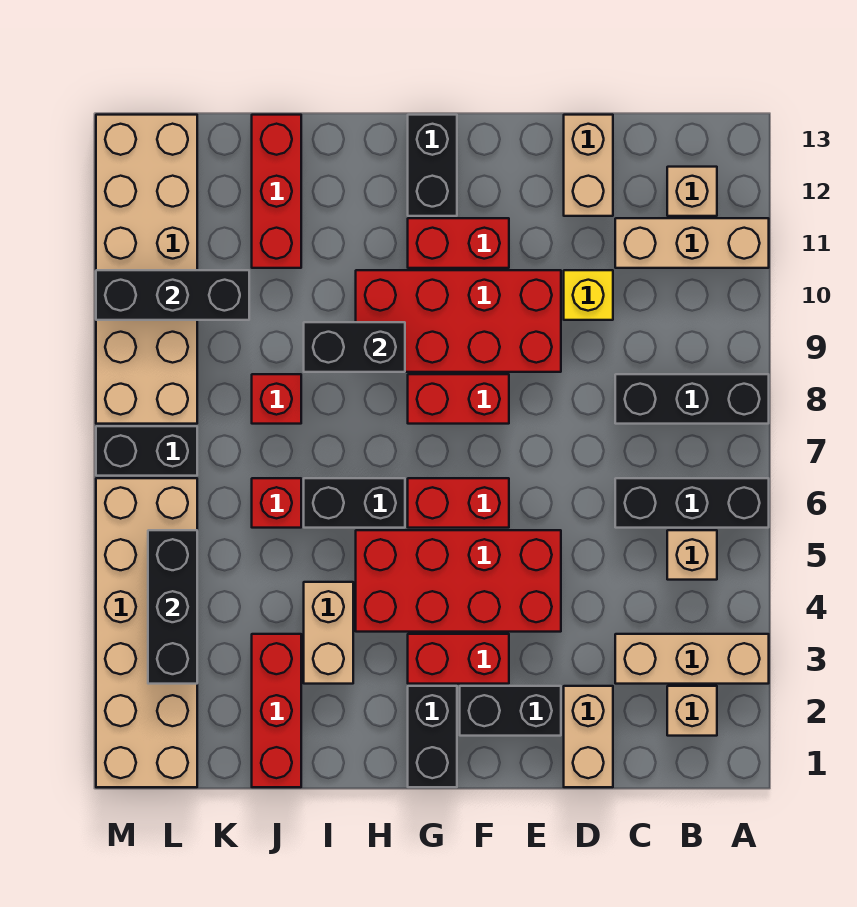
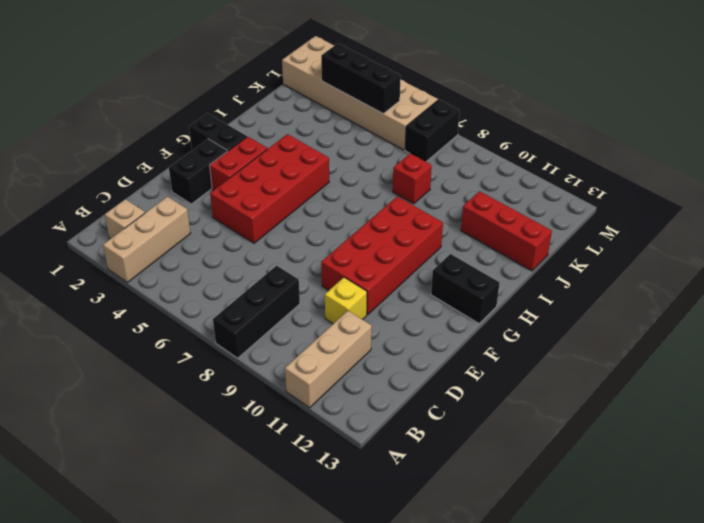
none -> black brick A6:C6 level 1
none -> tan brick B5 level 1
none -> tan brick B12 level 1
none -> tan brick D1:D2 level 1

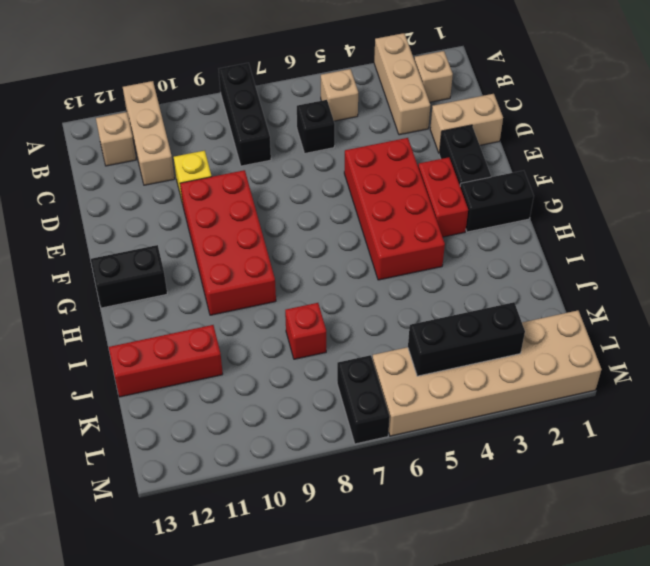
black brick C6 level 1 -> black brick A6:C6 level 1
none -> tan brick D12:D13 level 1
none -> red brick F6:G6 level 1
none -> red brick F8:G8 level 1
none -> red brick F11:G11 level 1

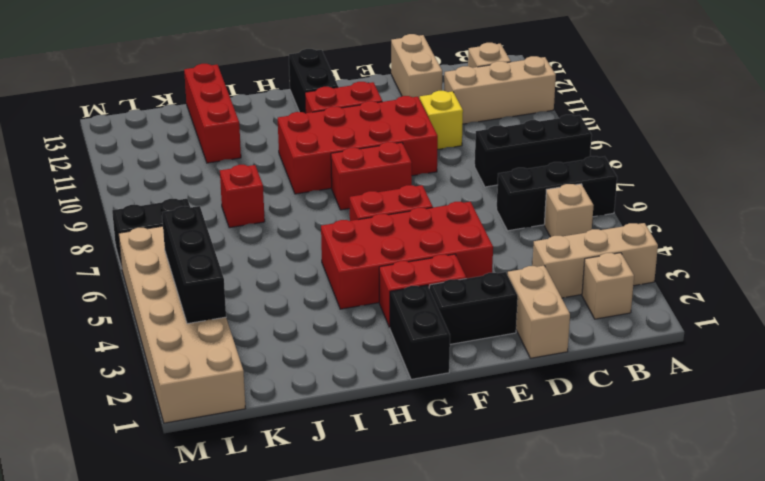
none -> black brick H6:I6 level 1
none -> tan brick I3:I4 level 1
none -> red brick J1:J3 level 1
none -> red brick J6 level 1

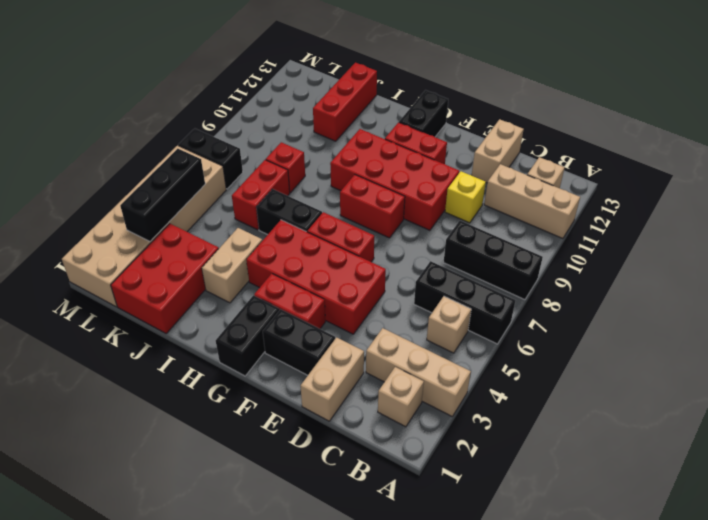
red brick J1:K3 level 1 -> red brick J1:J3 level 1
red brick J6:J7 level 1 -> red brick J6 level 1
none -> tan brick L8:M13 level 1
none -> black brick H9:I9 level 2
none -> black brick K10:M10 level 2

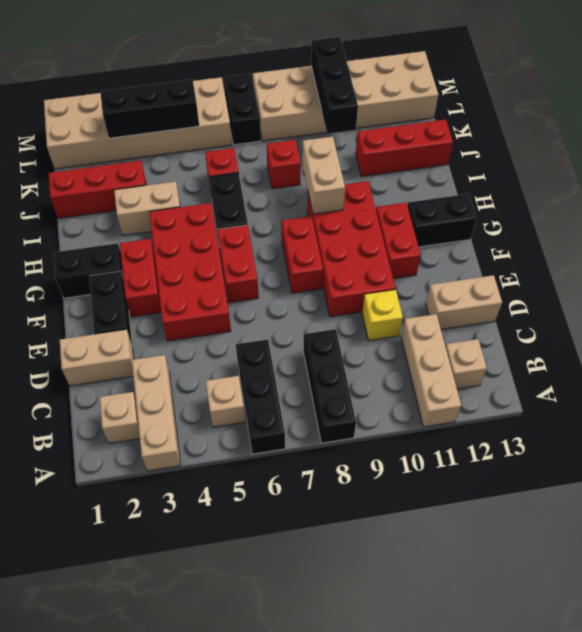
tan brick H9:I9 level 2 -> black brick H9:I9 level 2

